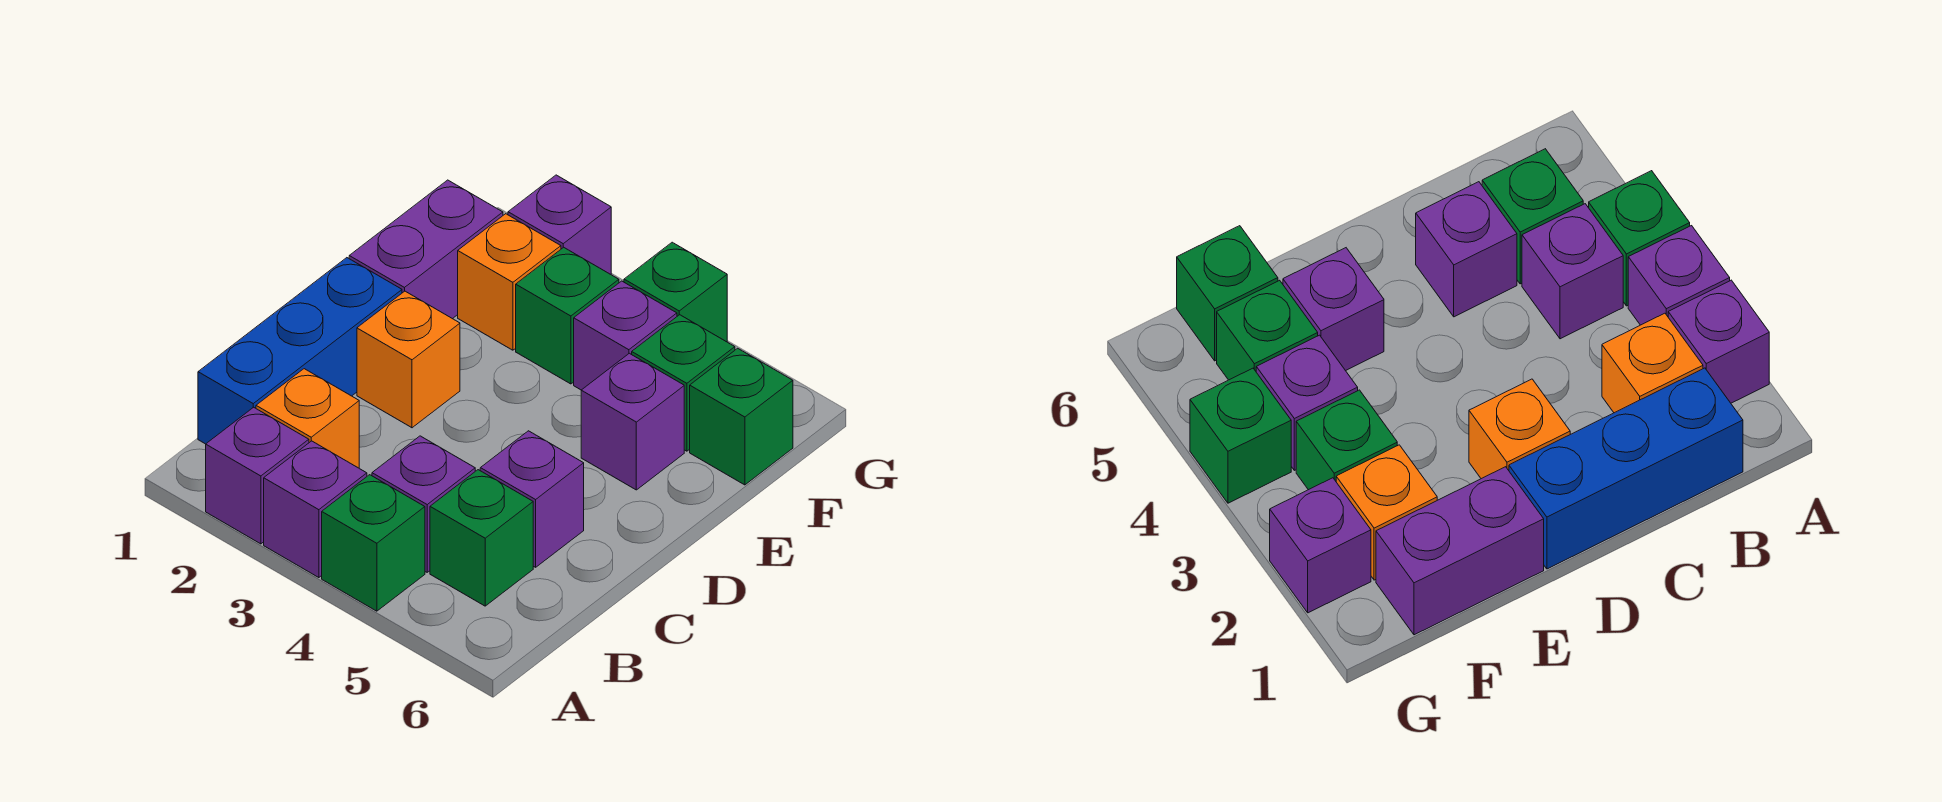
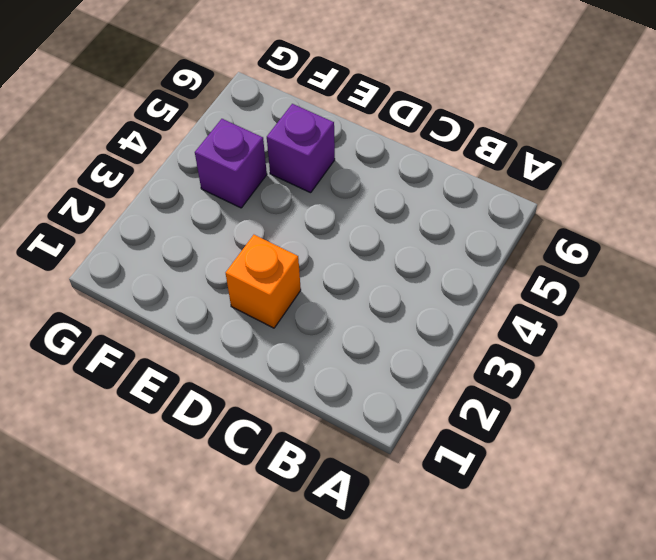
none -> purple brick A2 level 1
none -> purple brick A3 level 1
none -> green brick A4 level 1

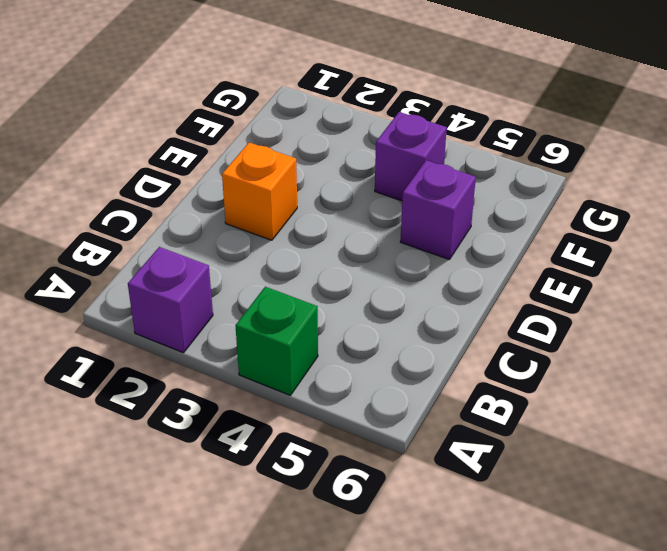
none -> purple brick A3 level 1
none -> blue brick B1:D1 level 1
none -> orange brick B2 level 1

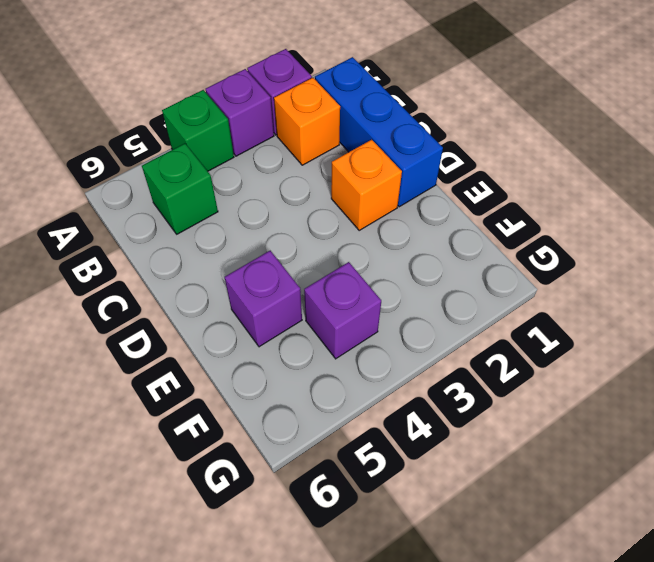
none -> purple brick B4 level 1
none -> purple brick C5 level 1
none -> purple brick E1:F1 level 1

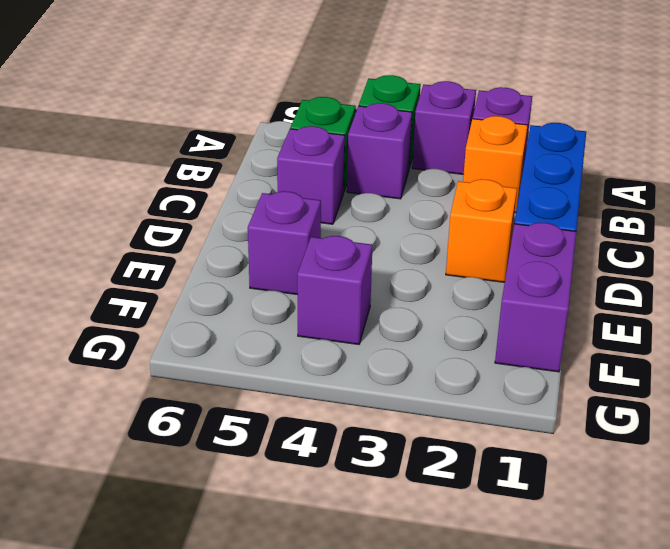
none -> orange brick F2 level 1
none -> green brick F3 level 1
none -> green brick F5 level 1

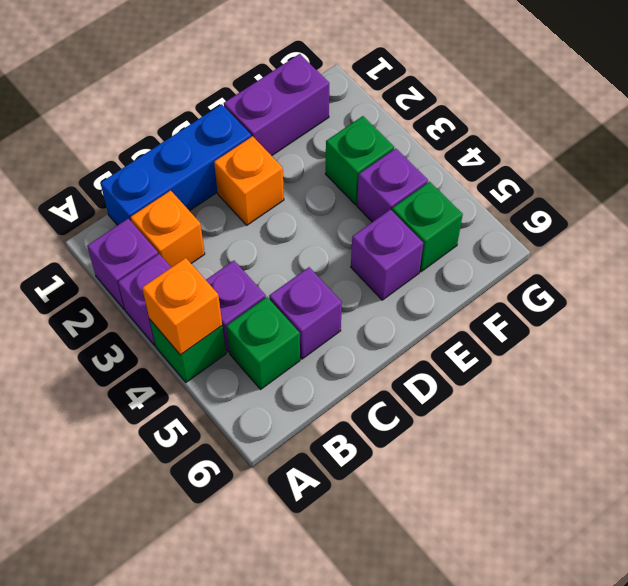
orange brick A4 level 2 -> orange brick F2 level 1
none -> green brick F6 level 1
none -> purple brick G2 level 1
none -> green brick G4 level 1

